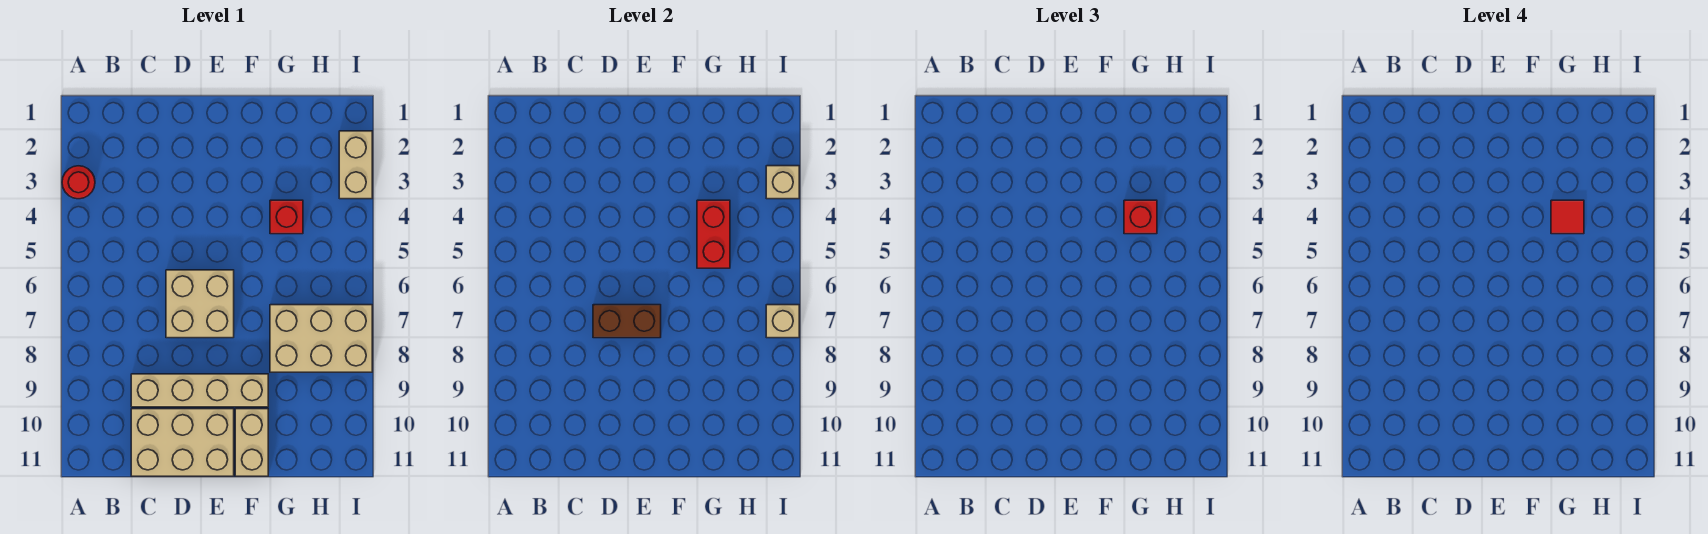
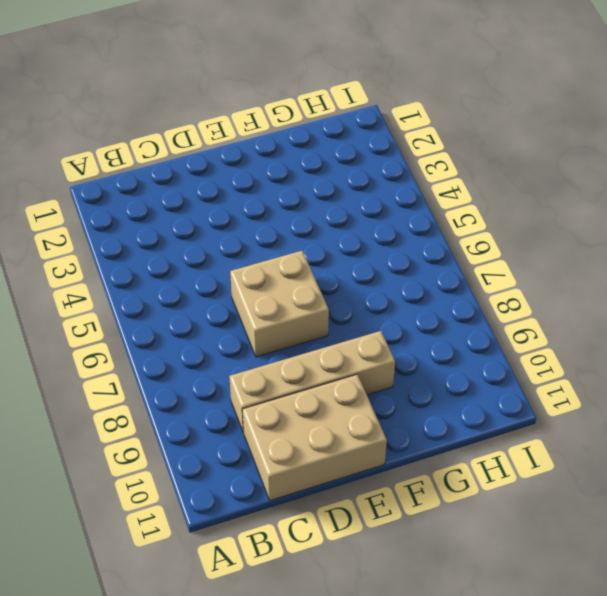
none -> red round brick A3 level 1
none -> tan brick F10:F11 level 1
none -> red brick G4 level 1

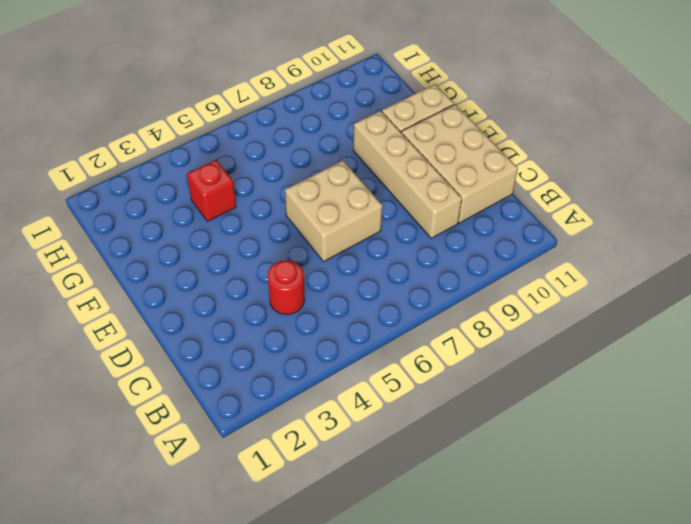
red round brick C4 level 1 -> red round brick A3 level 1
none -> tan brick G7:I8 level 1
none -> tan brick I2:I3 level 1
none -> brown brick D7:E7 level 2

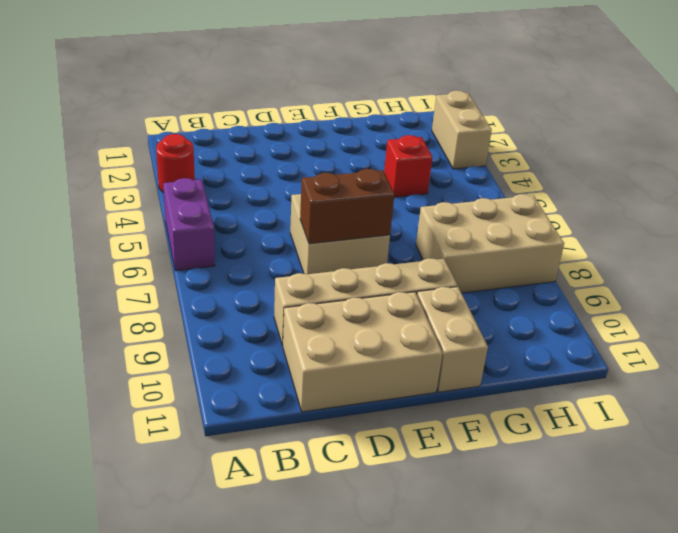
purple brick A5:A6 level 1 -> none
none -> red brick G4:G5 level 2
none -> tan brick I3 level 2
none -> tan brick I7 level 2

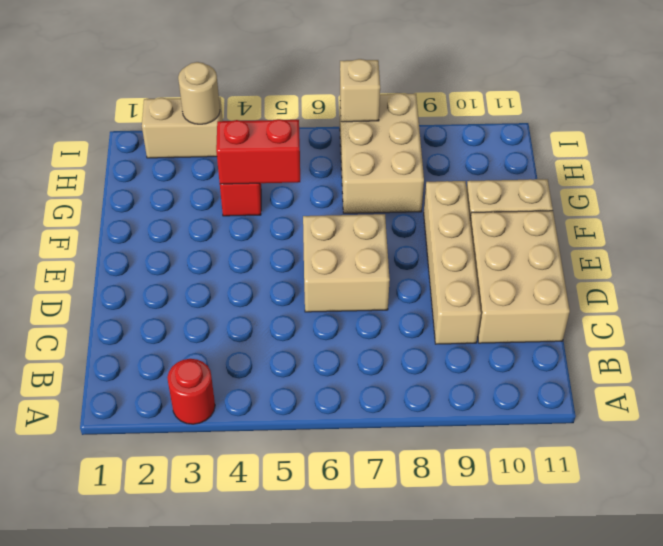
tan round brick I3 level 2 -> tan brick I3 level 2
none -> brown brick D7:E7 level 2
none -> red brick G4 level 3
none -> red tile G4 level 4

